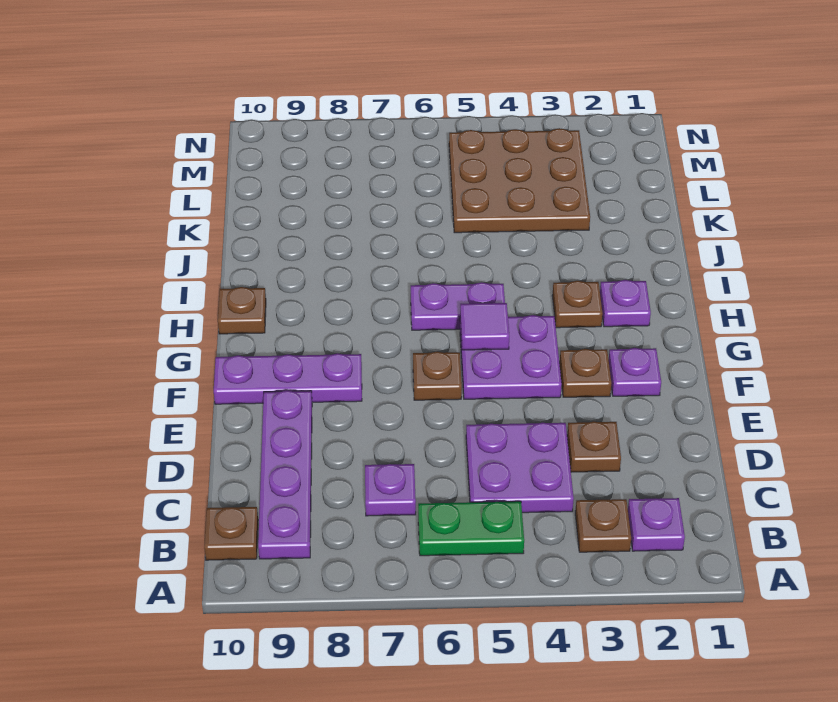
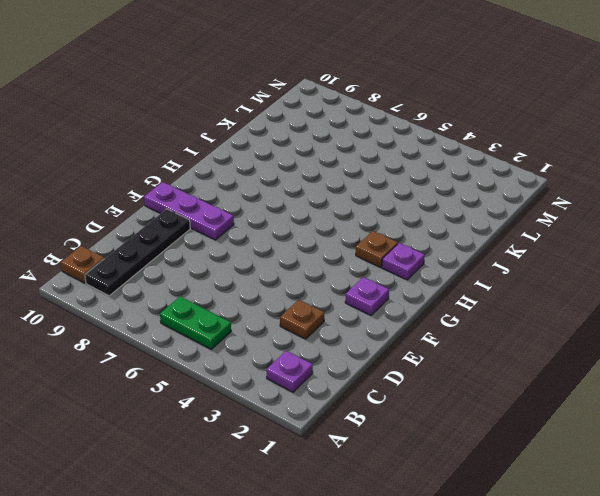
black plate B9:E9 level 1 -> purple plate B9:E9 level 1
none -> brown plate B3 level 1
none -> purple plate C4:D5 level 1
none -> purple plate C7 level 1

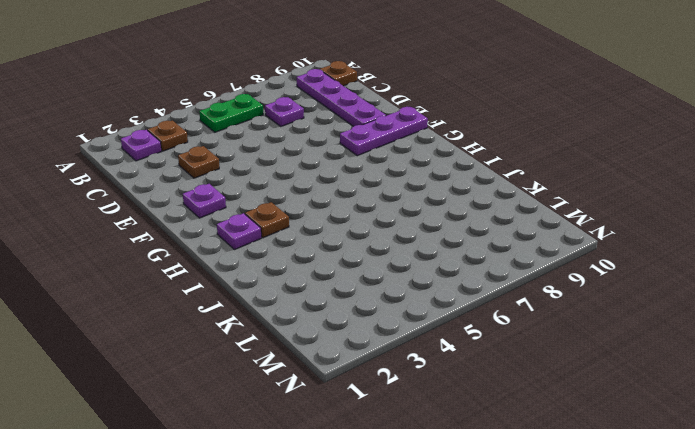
none -> purple plate C4:D5 level 1
none -> brown plate F3 level 1
none -> purple plate F4:G5 level 1

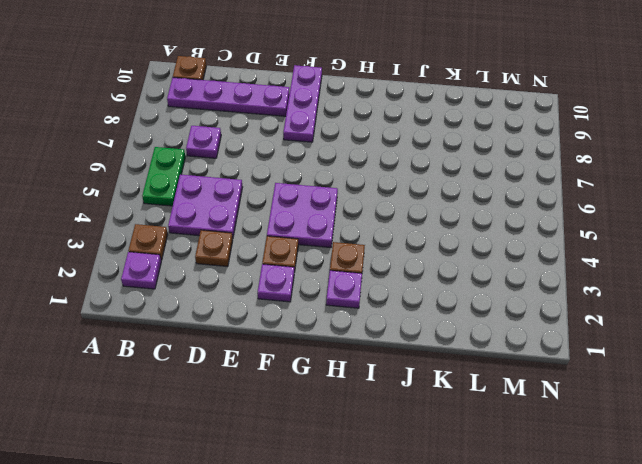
none -> brown plate F6 level 1
none -> purple plate H5:H6 level 1
none -> brown plate H10 level 1

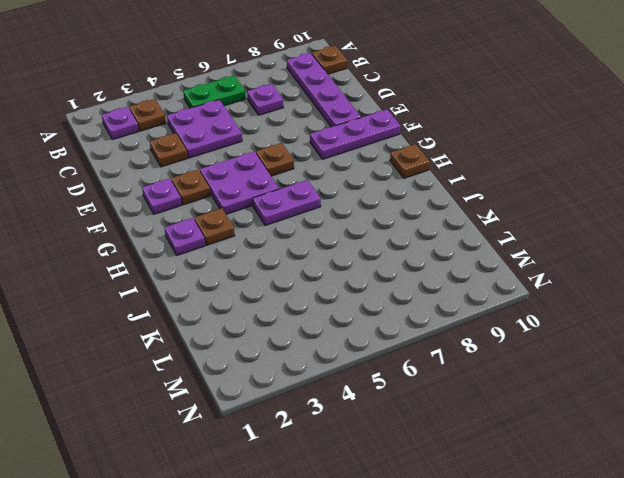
none -> brown plate K3:M5 level 1
none -> purple tile G5 level 2

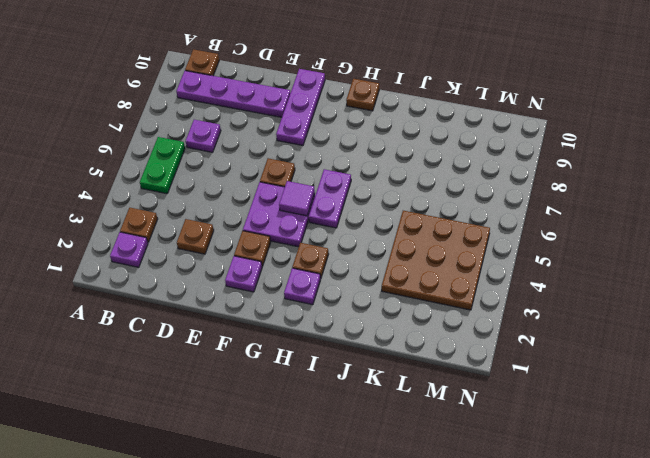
none -> purple plate C4:D5 level 1

